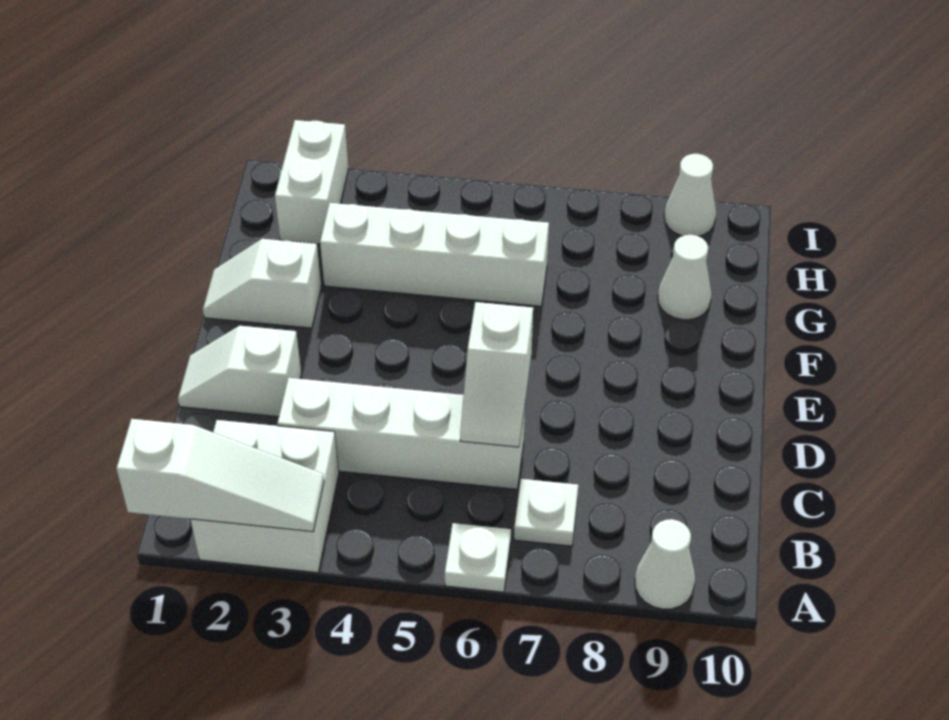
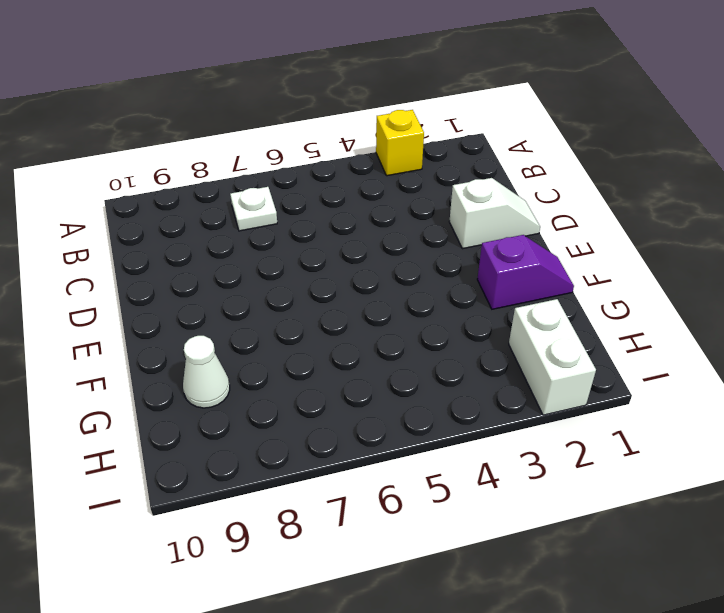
yellow brick A3 level 1 -> white brick A2:B3 level 1
purple slope F1:F2 level 1 top 2 -> white slope F1:F2 level 1 top 2
none -> white plate A6 level 1
none -> white cone A9 level 1
none -> white brick C3:C6 level 1

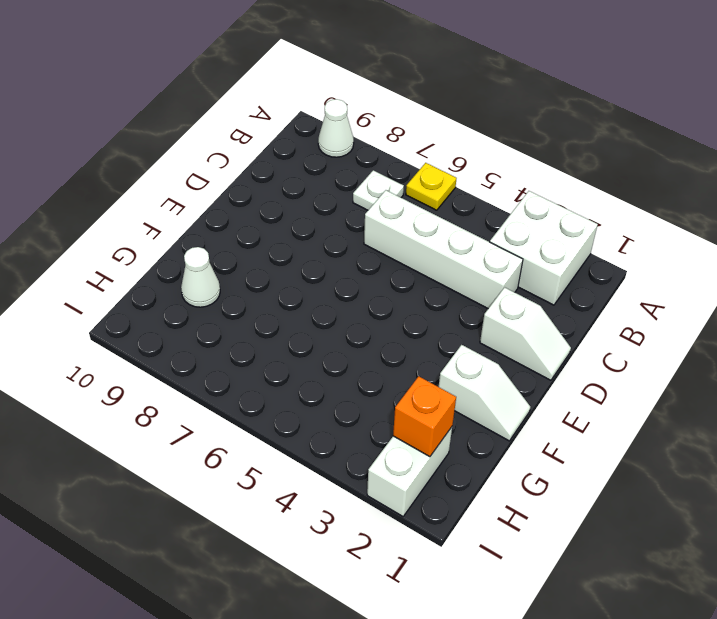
yellow plate A6 level 1 -> white plate A6 level 1
orange brick H2 level 2 -> none
none -> white brick G3:G6 level 1
none -> white cone I9 level 1
none -> white slope A1:A3 level 2 top 1

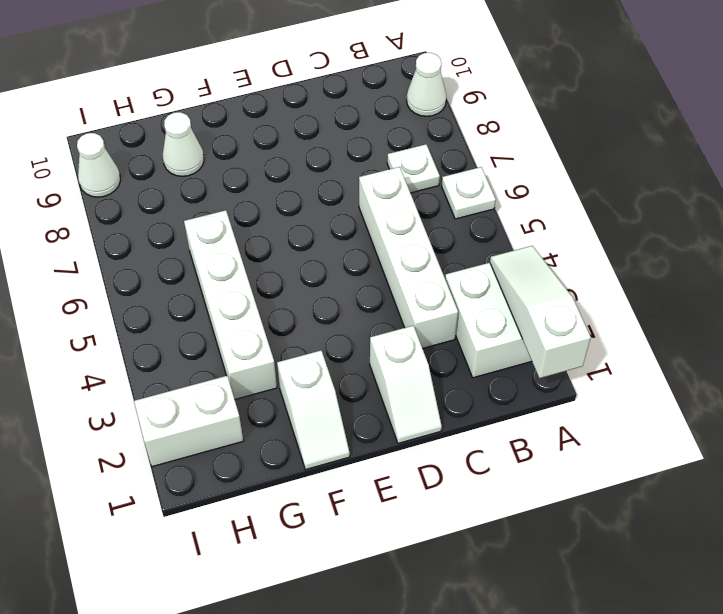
none -> white slope C6:D6 level 2 top D

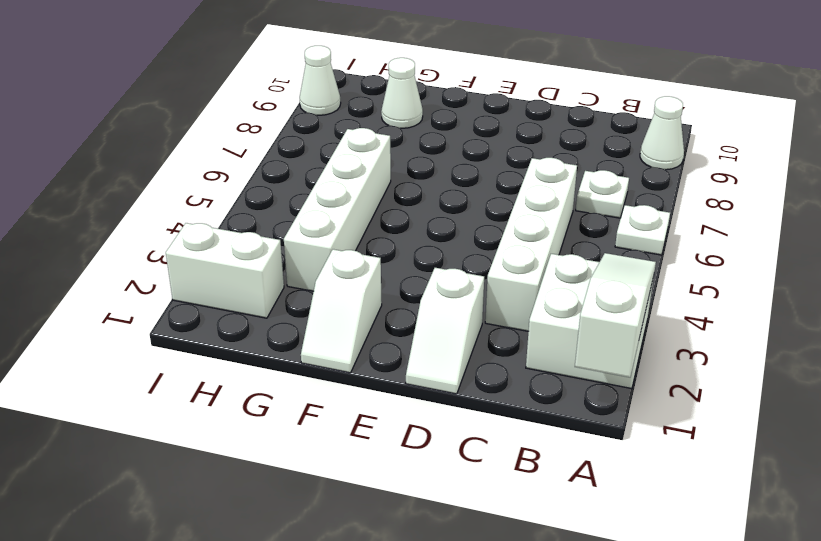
none -> white slope C6:D6 level 2 top D

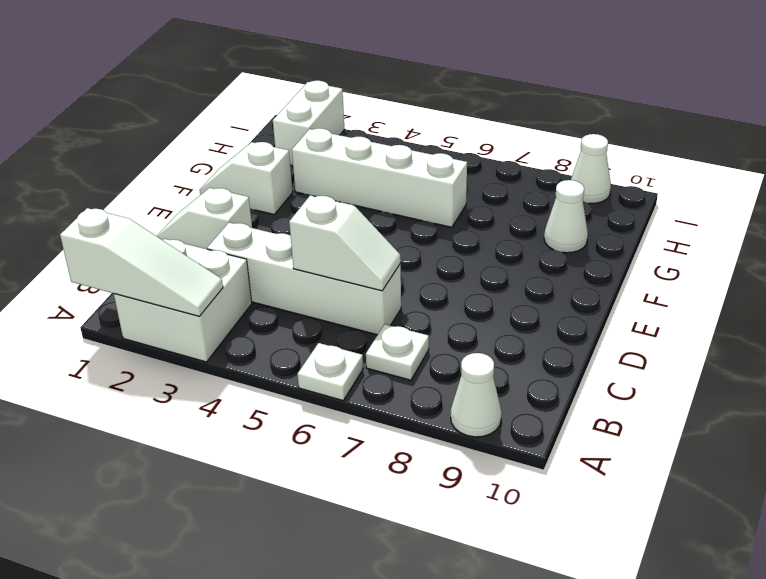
white slope C5:C6 level 2 top 5 -> white slope C6:D6 level 2 top D

